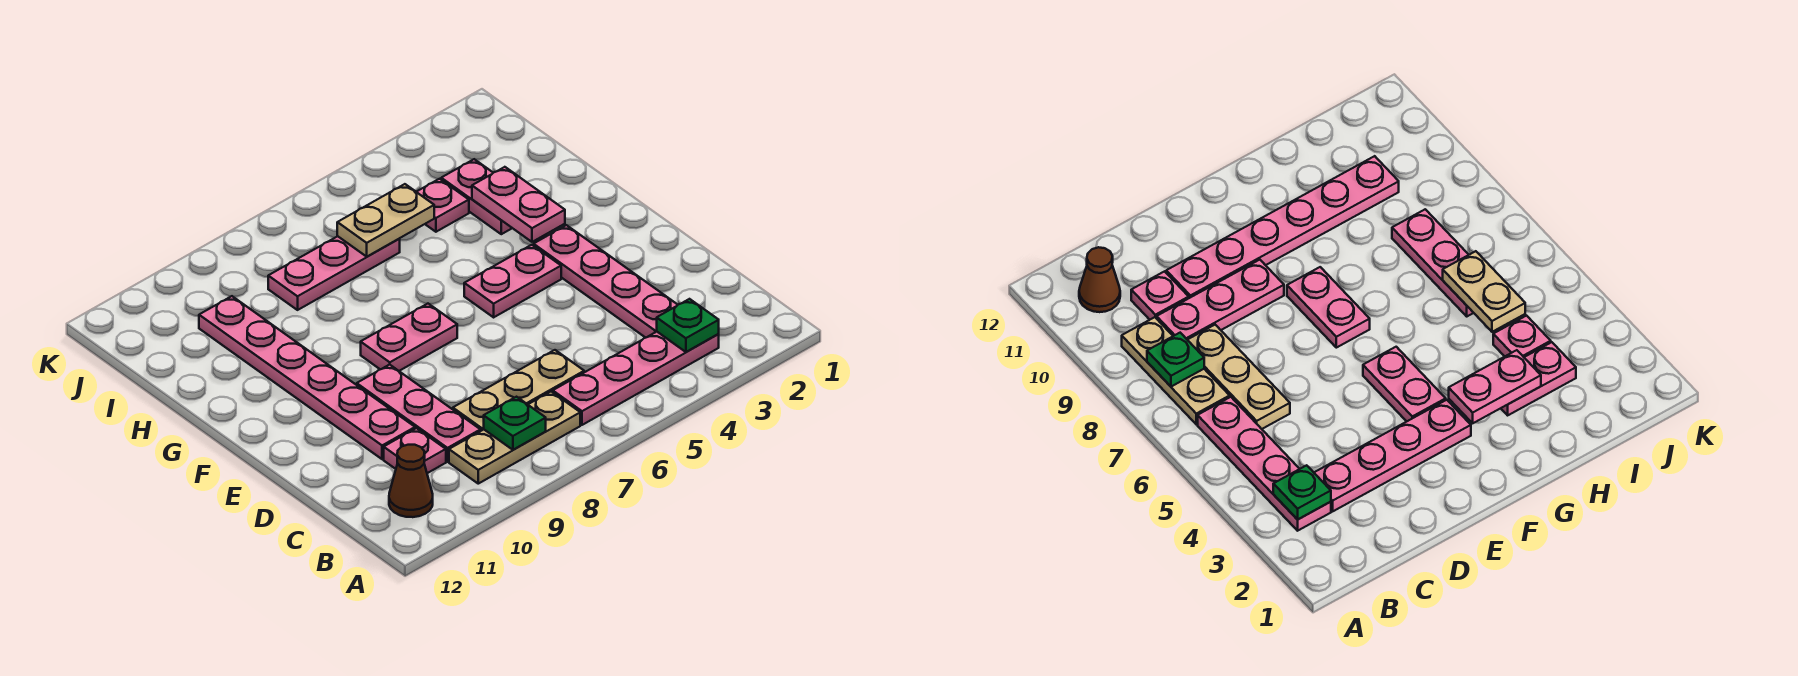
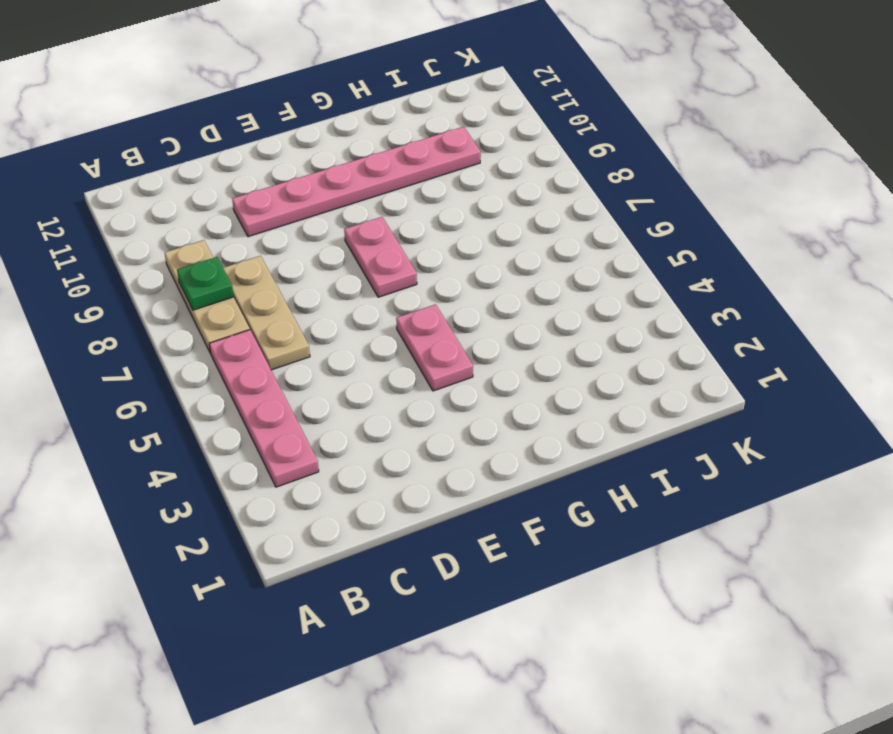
none -> brown cone B11 level 1
none -> pink plate C3:F3 level 1
none -> pink plate C9:E9 level 1

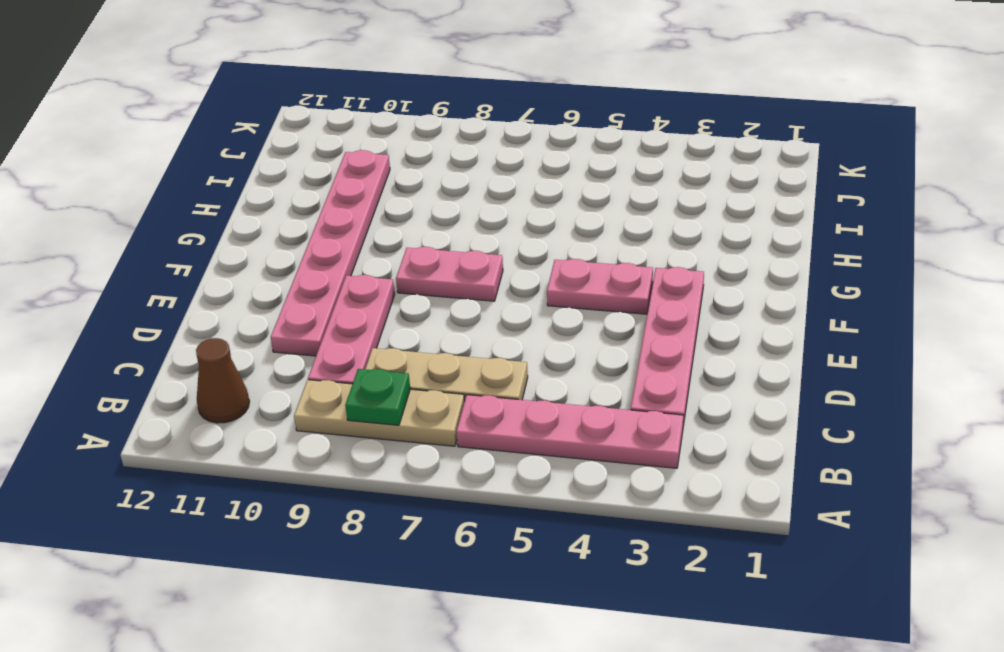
none -> pink plate C10 level 1
none -> pink plate H3:I3 level 1
none -> pink plate I4 level 1

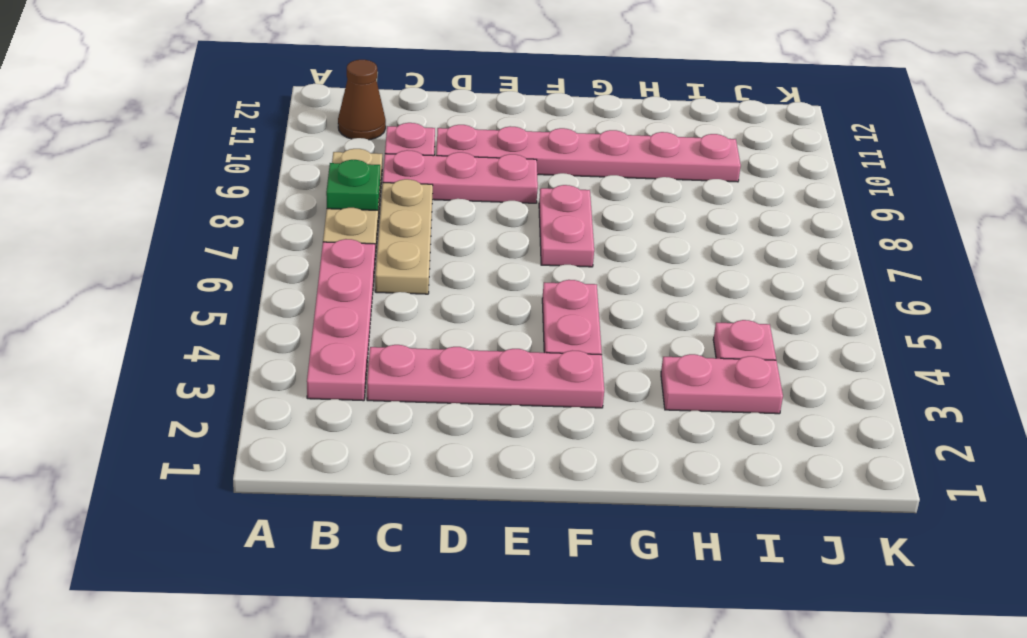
none -> pink plate I6:I8 level 1
none -> green plate B3 level 2
none -> pink plate G3:H3 level 2

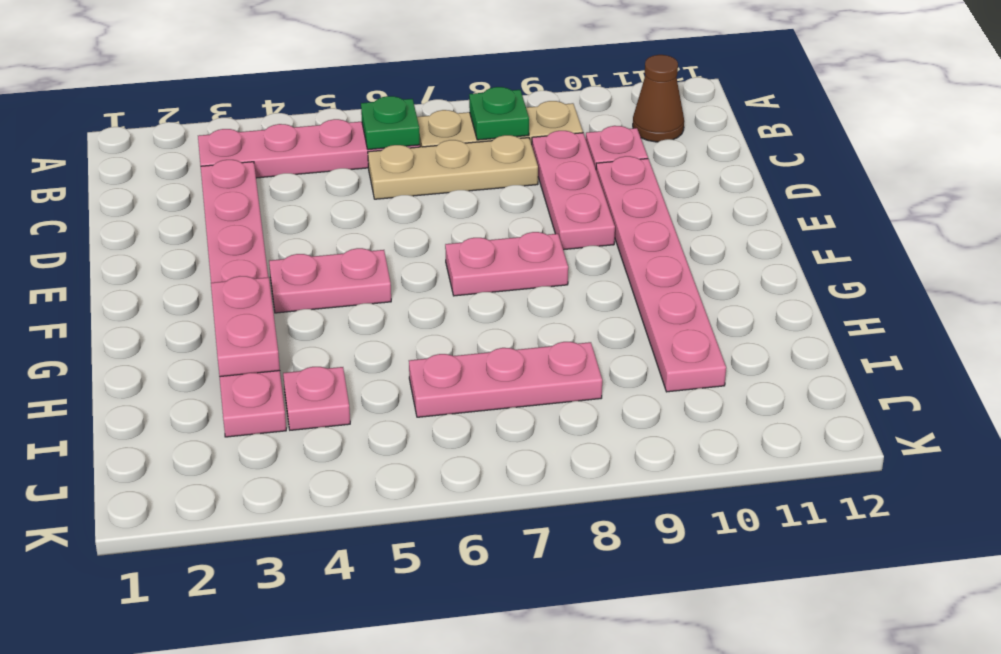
green plate B6 level 2 -> green plate B3 level 2
none -> tan plate I5:I6 level 2

